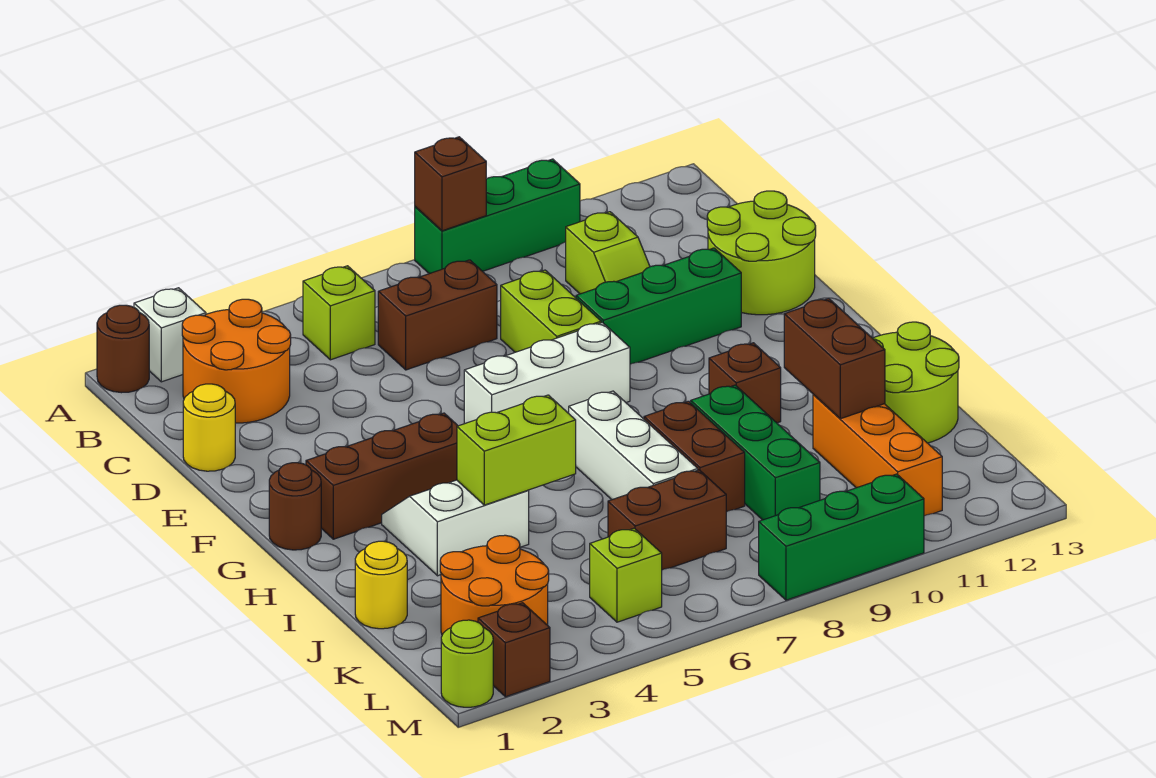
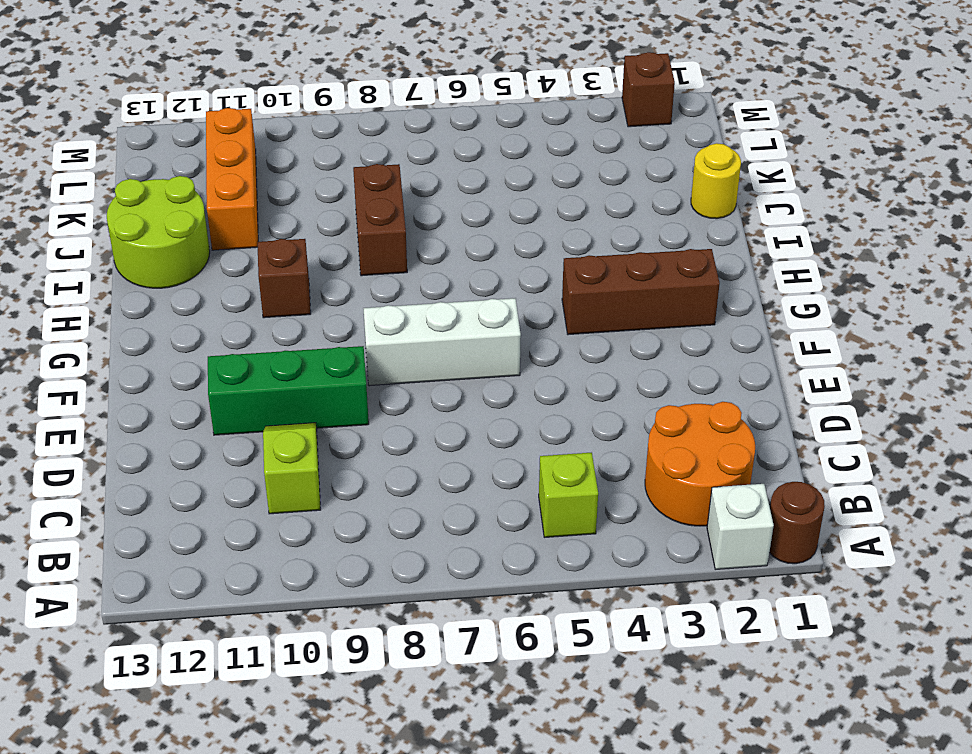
none -> green brick A8:A10 level 1
none -> brown brick C6:C7 level 1
none -> yellow round brick D1 level 1
none -> lime brick D8:E8 level 1

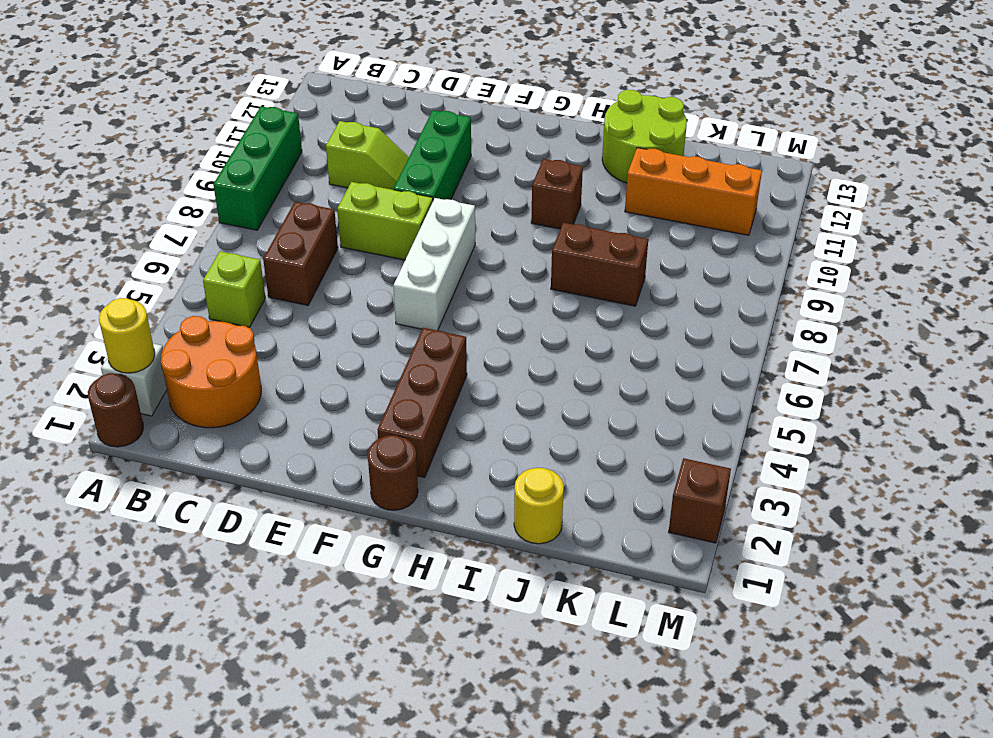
yellow round brick A2 level 2 -> yellow round brick D1 level 1
none -> lime round brick D12:E13 level 1
none -> white slope H3:I4 level 1 top I
none -> white brick H7:J7 level 1
none -> green brick I9:K9 level 1

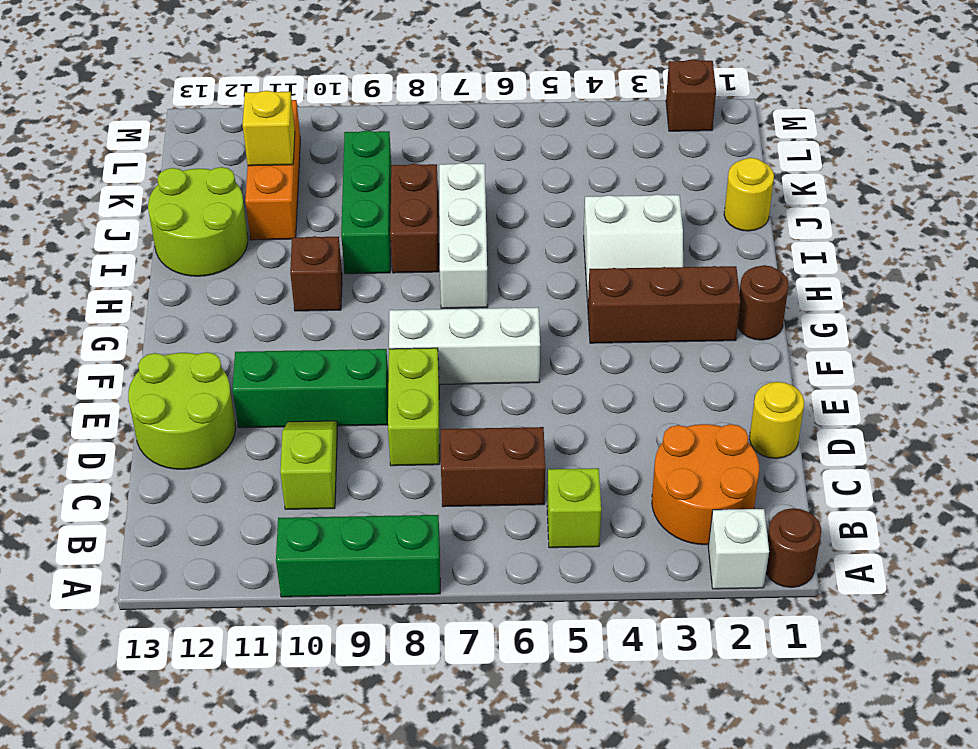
yellow brick K11 level 2 -> none
none -> orange round brick K2:L3 level 1
none -> brown brick K6:K7 level 1
none -> lime brick L5 level 1
none -> lime round brick M1 level 1

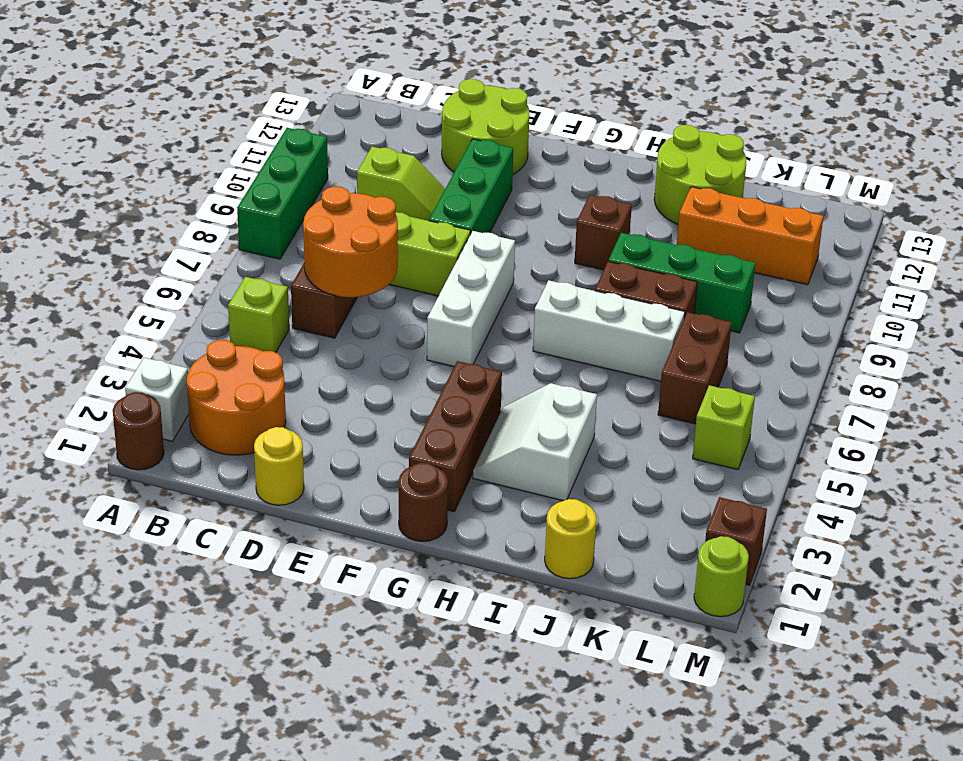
orange round brick C6:D7 level 2 -> orange round brick K2:L3 level 1
none -> green brick M8:M10 level 1
none -> brown brick A8 level 2
none -> lime brick I4:I5 level 2
none -> brown brick I11:J11 level 2

